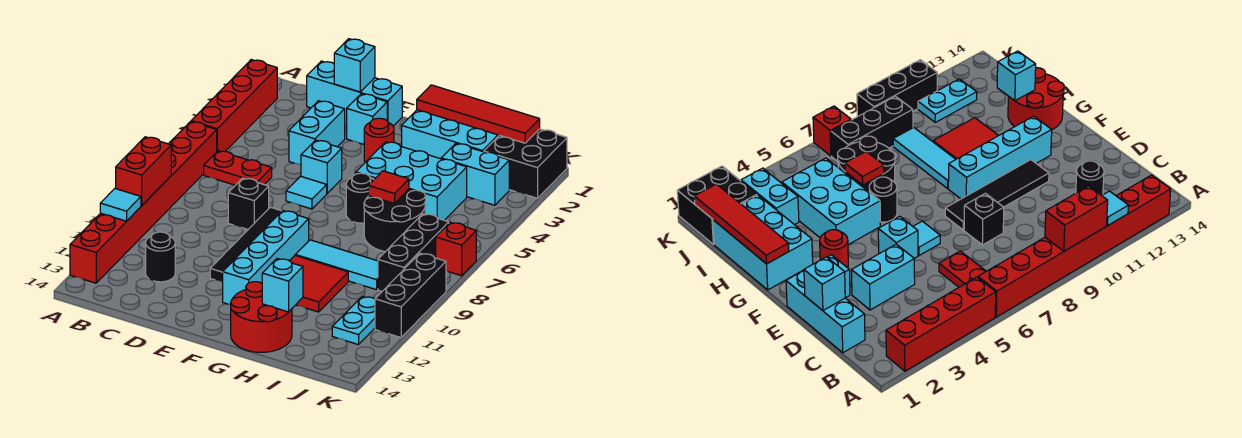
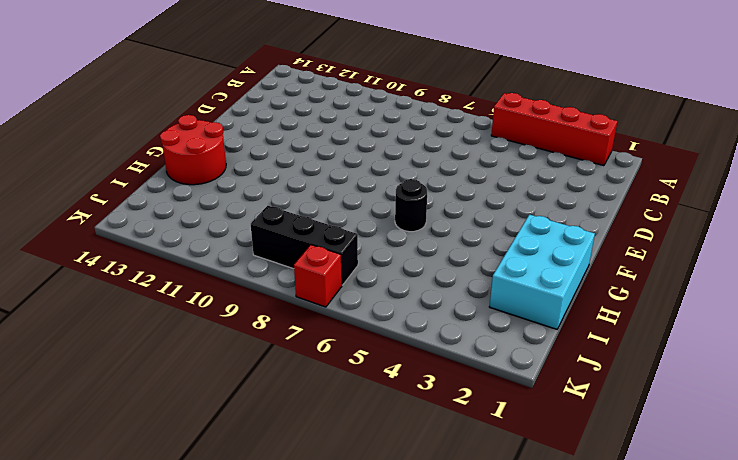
none -> red brick A6:A13 level 1
none -> red plate B6:C6 level 1
none -> cyan brick C1:E1 level 1
none -> black round brick C12 level 1

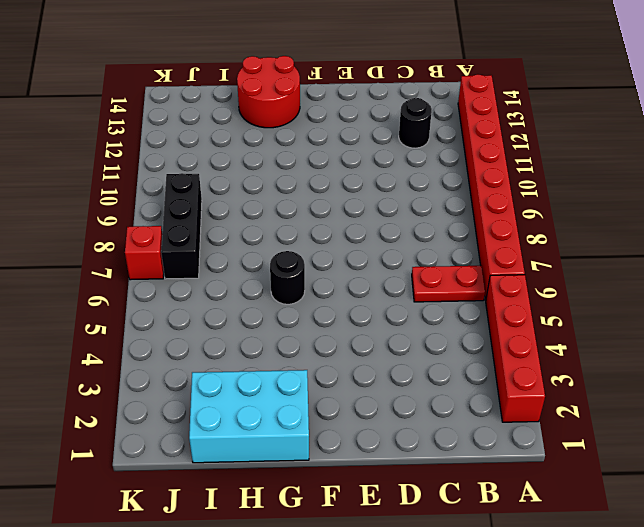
none -> cyan brick C1:E1 level 1
none -> cyan brick D3:D4 level 1
none -> black brick D8 level 1
none -> cyan brick E2 level 1

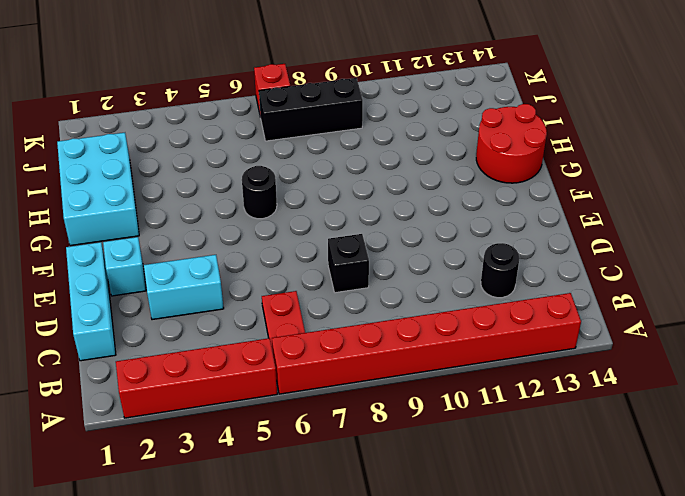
none -> cyan brick E5 level 1
none -> cyan tile E6 level 1
none -> black tile E8:E11 level 1
none -> red round brick F3 level 1

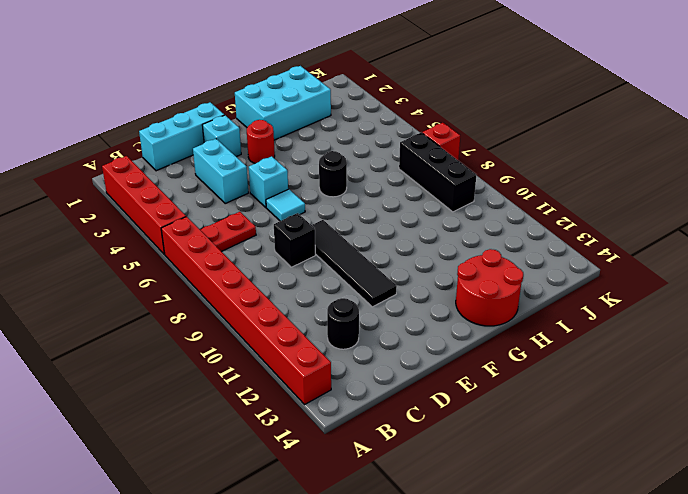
none -> cyan brick F9:F12 level 1
none -> cyan brick G4:I5 level 1
none -> cyan tile G9:I9 level 1
none -> red tile G10:H11 level 1

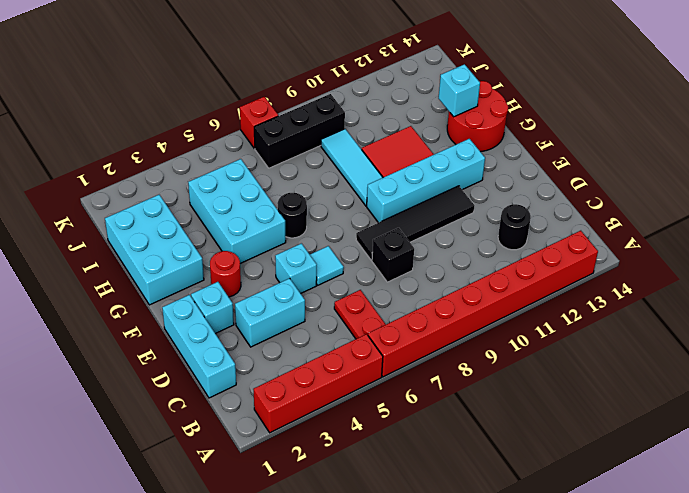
none -> black round brick H6:I7 level 1
none -> cyan brick I3:J3 level 1
none -> black brick J1:K2 level 1
none -> cyan plate J11:J12 level 1

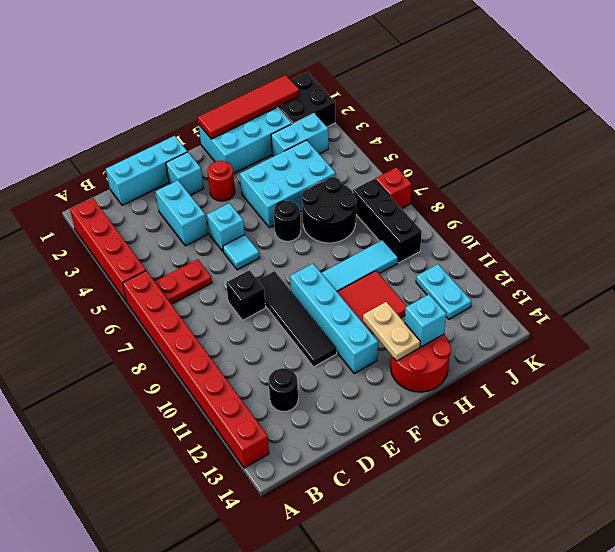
tan plate G12:G13 level 2 -> none
none -> black brick K9:K11 level 1
none -> red brick A9:A10 level 2
none -> cyan tile A11 level 2
none -> cyan brick D1 level 2

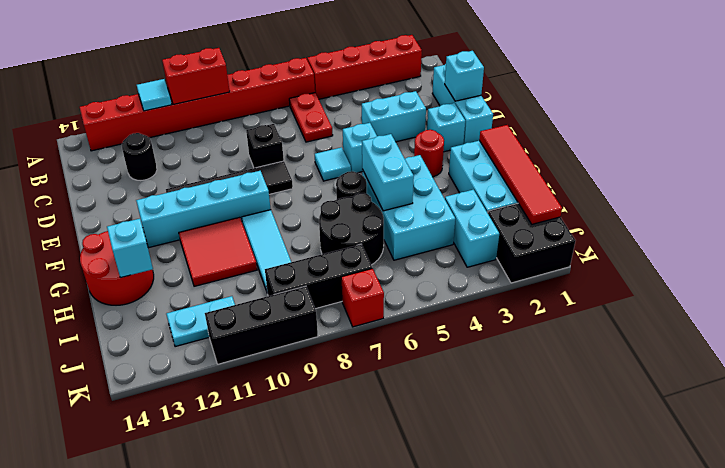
cyan brick G5:H5 level 2 -> none
none -> red tile H6 level 2

